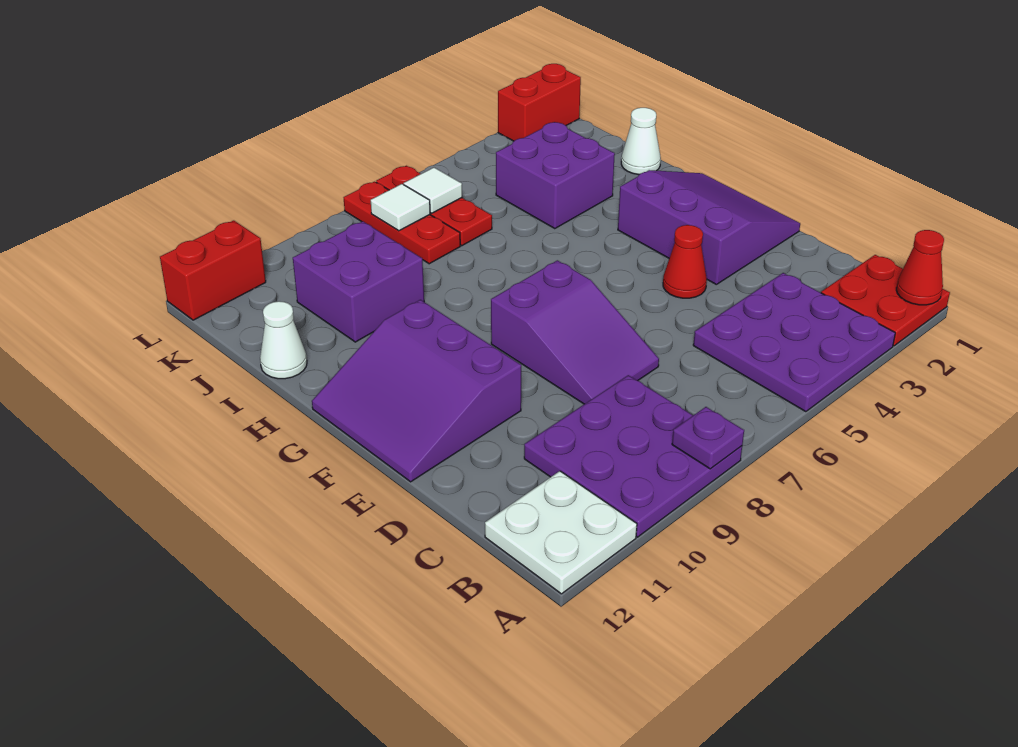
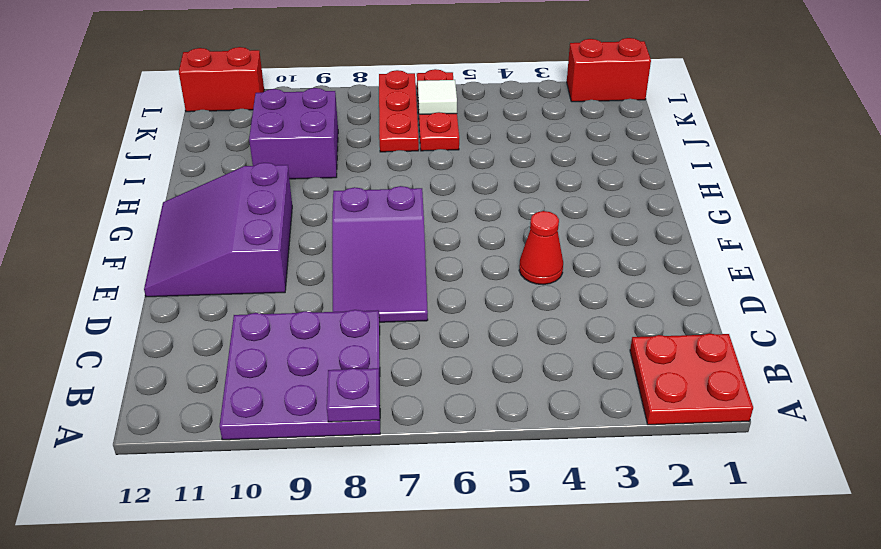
none -> purple plate A3:C5 level 1
none -> white plate A11:B12 level 1
none -> purple slope E1:G3 level 1 top 3

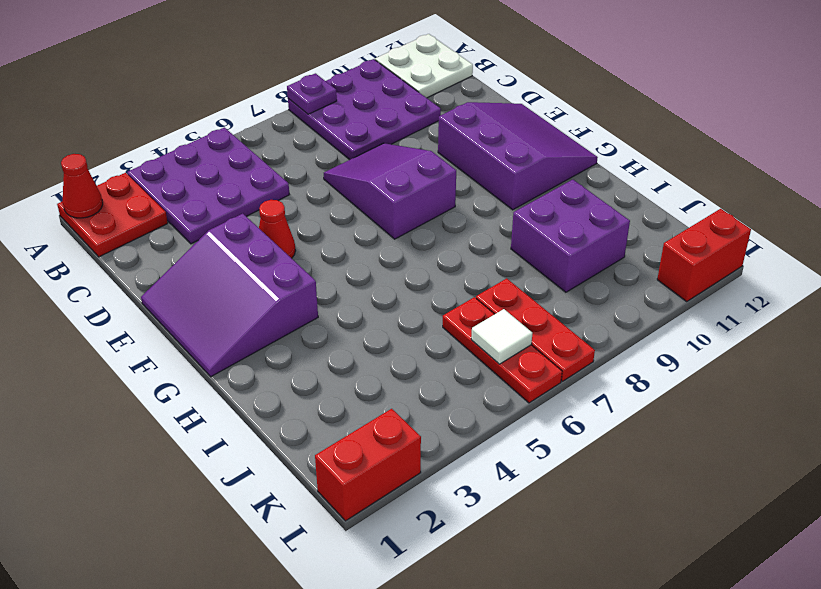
none -> white cone I1 level 1
none -> purple brick I3:J4 level 1
none -> white cone I12 level 1

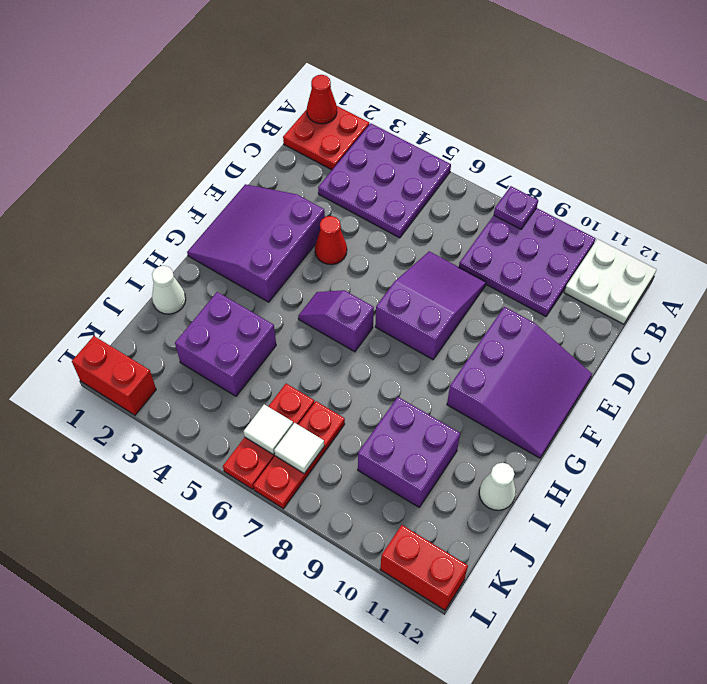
purple slope G5:G6 level 1 top 6 -> none

